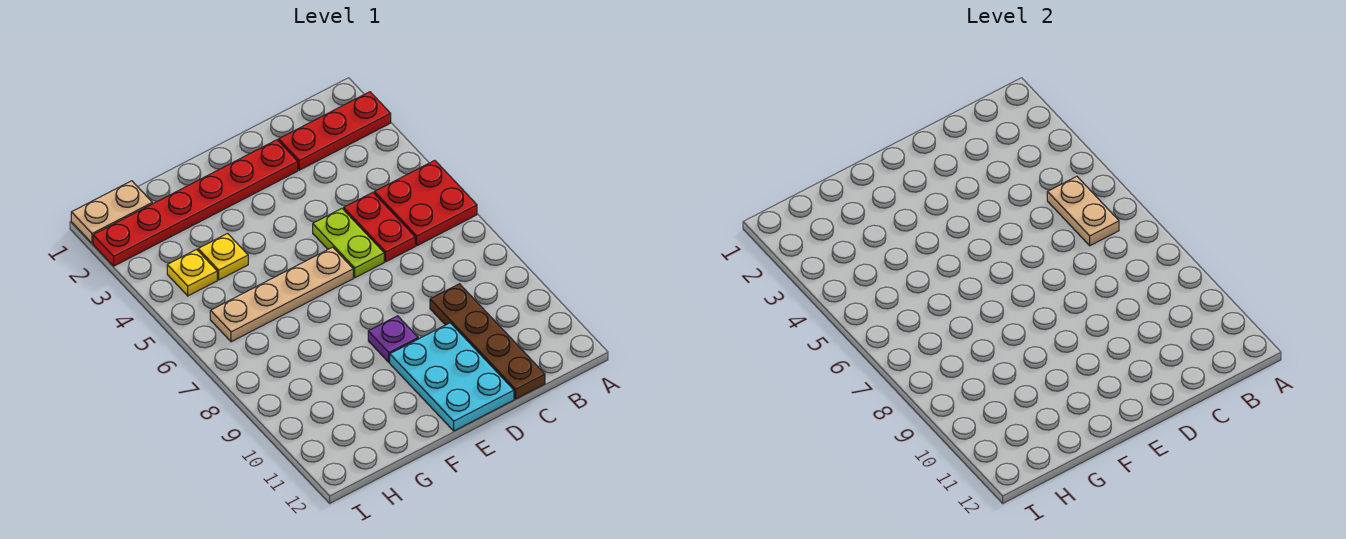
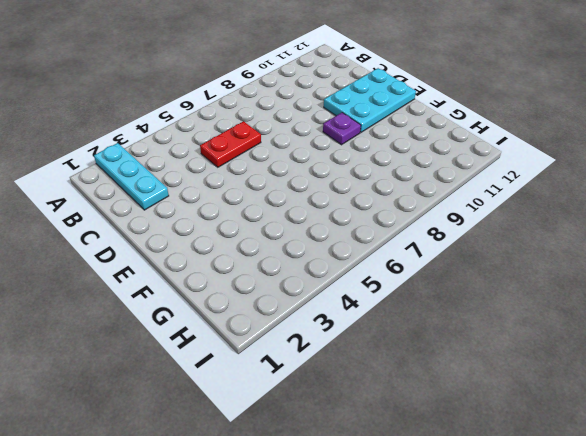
cyan plate A2:C2 level 1 -> red plate A2:C2 level 1
none -> red plate A5:B6 level 1
none -> brown plate C9:C12 level 1
none -> red plate D2:I2 level 1

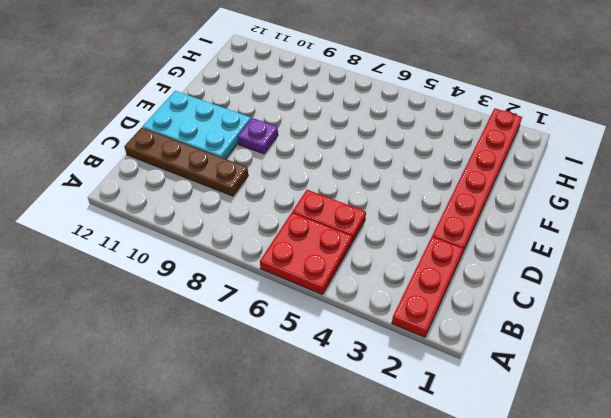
none -> lime plate D5:D6 level 1
none -> tan plate E6:H6 level 1
none -> yellow plate G4 level 1

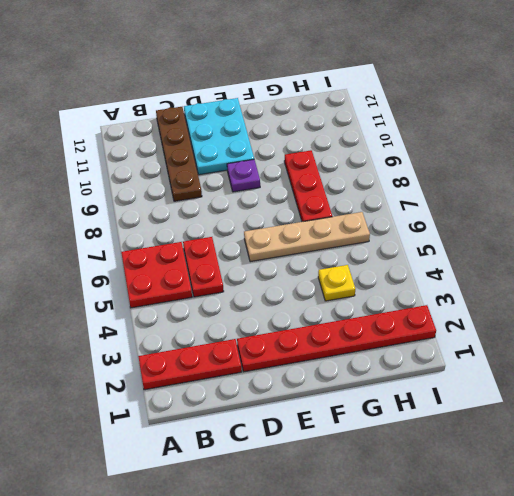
red plate G7:G9 level 1 -> none
none -> lime plate D5:D6 level 1
none -> tan plate H1:I1 level 1
none -> yellow plate H4 level 1

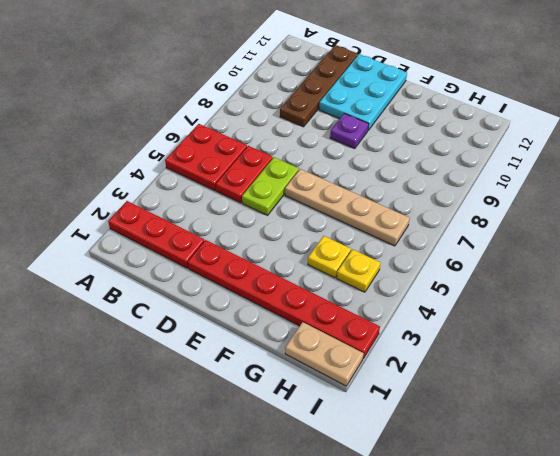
none -> tan plate B5:B6 level 2

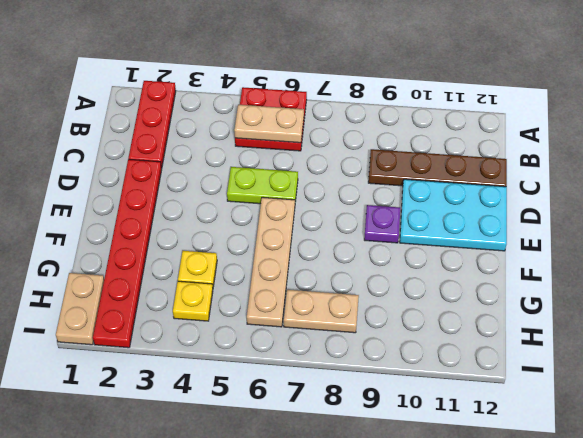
tan plate H7:H8 level 1 -> none
none -> red plate C5:C6 level 1

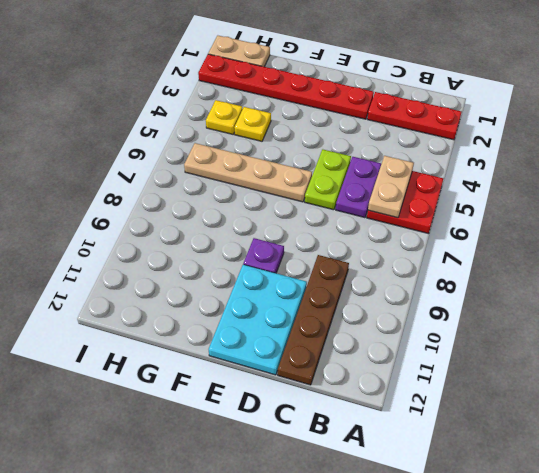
purple plate C5:C6 level 1 -> red plate C5:C6 level 1

